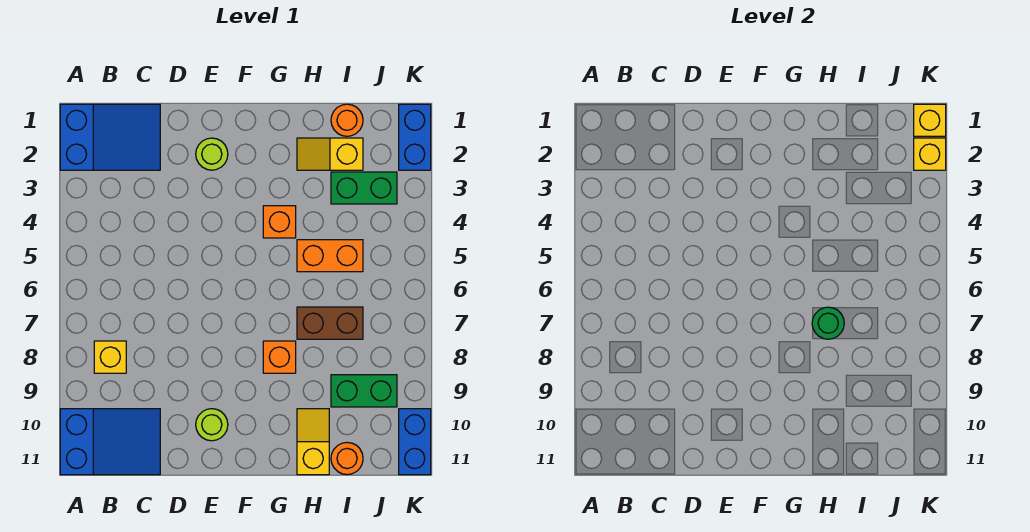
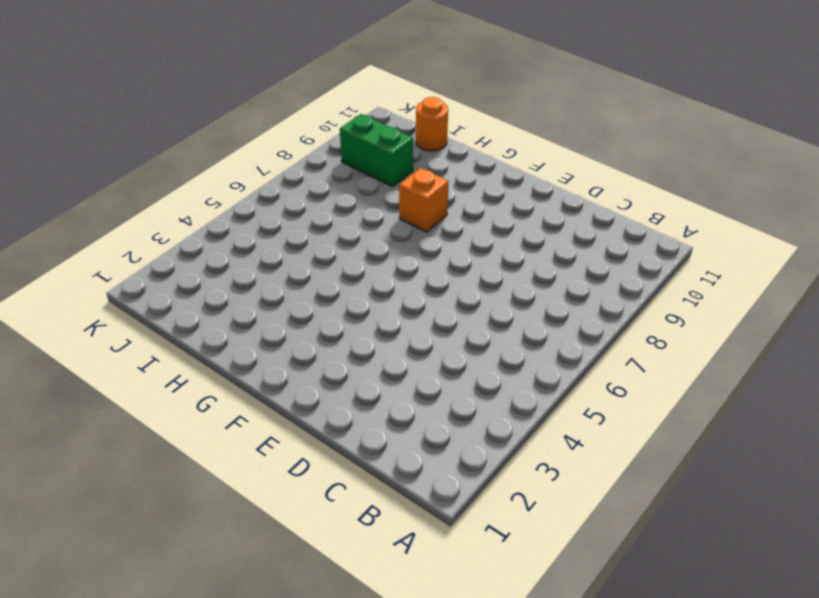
none -> blue slope A1:C2 level 1 top A
none -> blue slope A10:C11 level 1 top A
none -> yellow brick B8 level 1

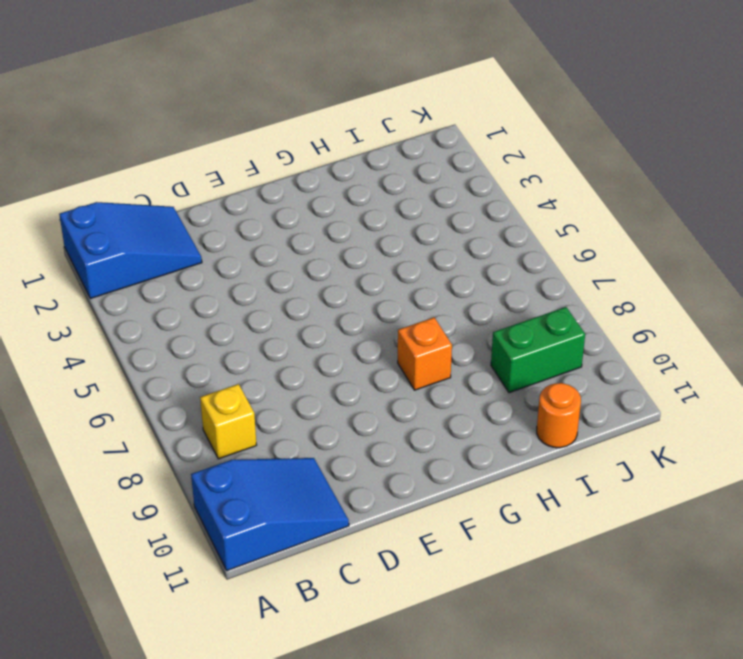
none -> lime round brick E2 level 1
none -> lime round brick E10 level 1
none -> orange brick G4 level 1

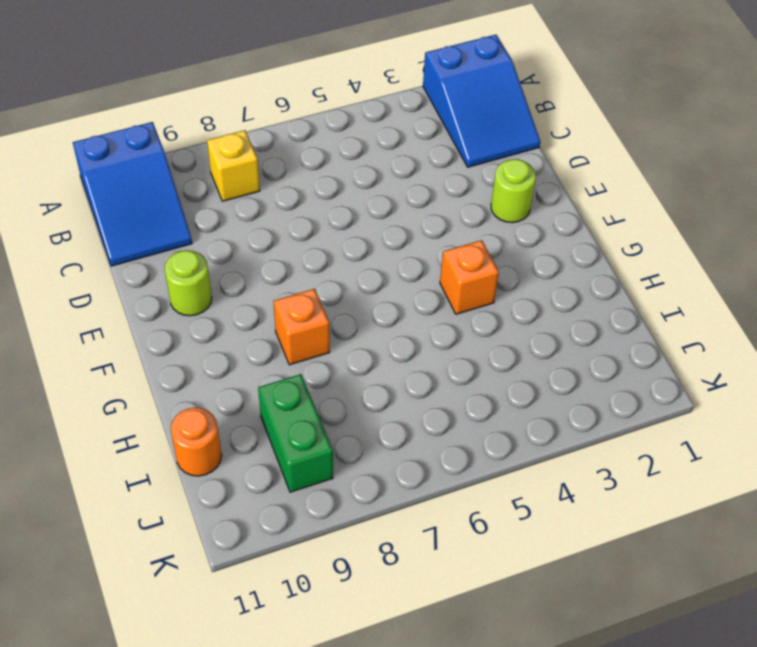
none -> yellow slope H2:I2 level 1 top I
none -> orange brick H5:I5 level 1
none -> brown brick H7:I7 level 1

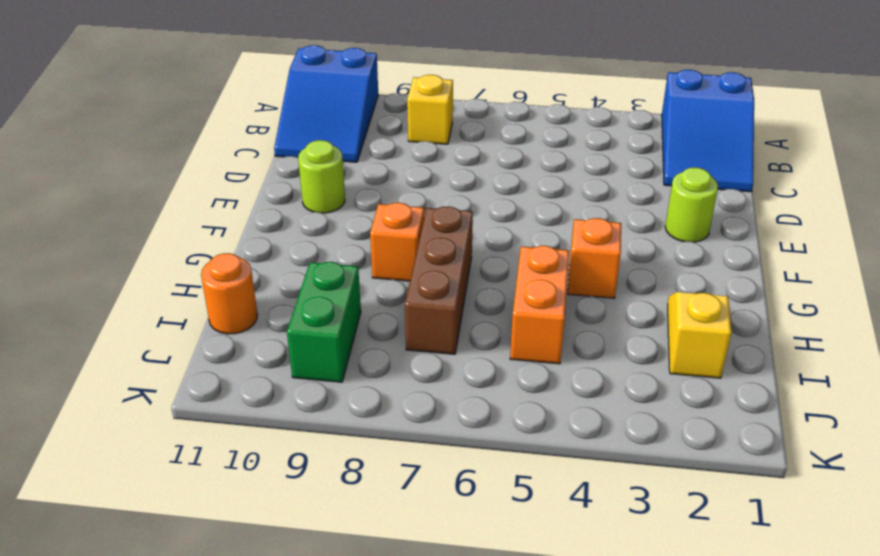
brown brick G7:I7 level 1 -> brown brick H7:I7 level 1
none -> yellow slope H10:H11 level 1 top 11
none -> orange round brick I1 level 1
none -> green brick I3:J3 level 1

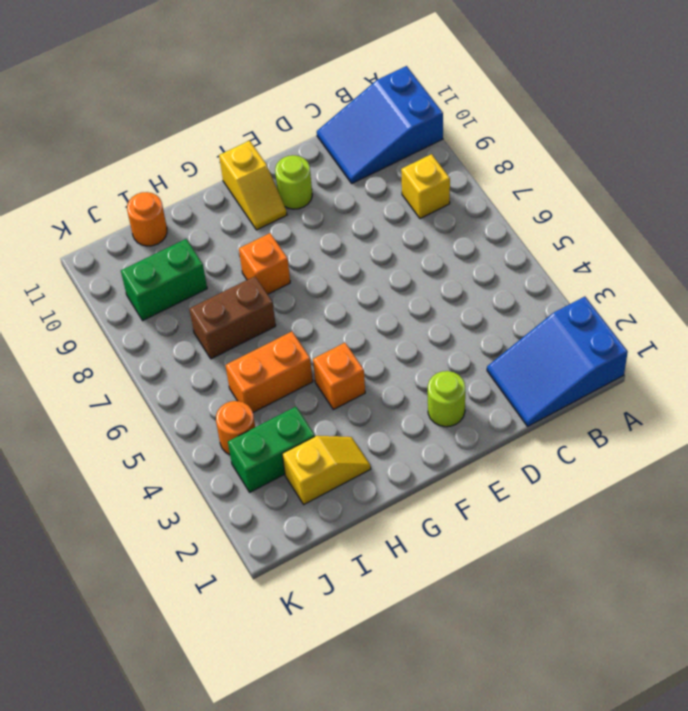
yellow slope F10:F11 level 1 top 11 -> yellow slope H10:H11 level 1 top 11
orange round brick J4 level 1 -> orange round brick I1 level 1
none -> blue brick K1:K2 level 1
none -> blue brick K10:K11 level 1
none -> green round brick H7 level 2

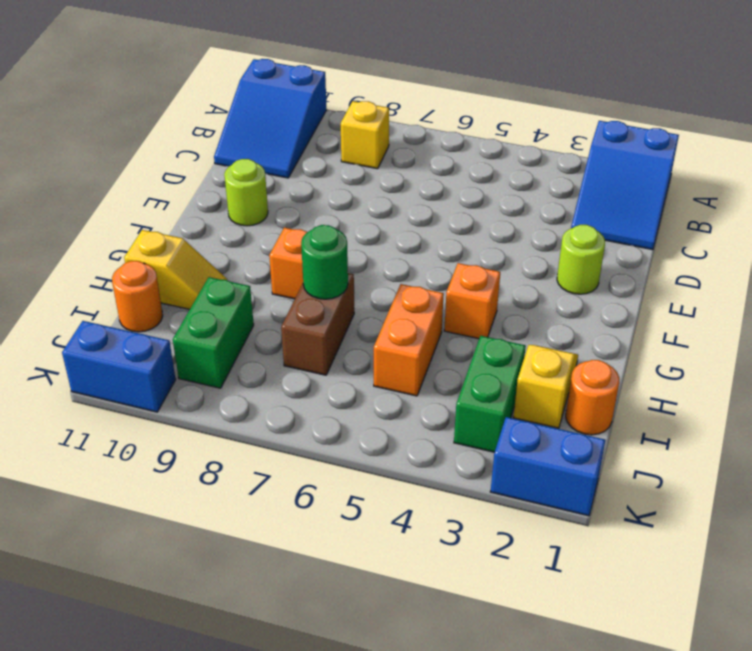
none -> yellow brick K1 level 2
none -> yellow brick K2 level 2

